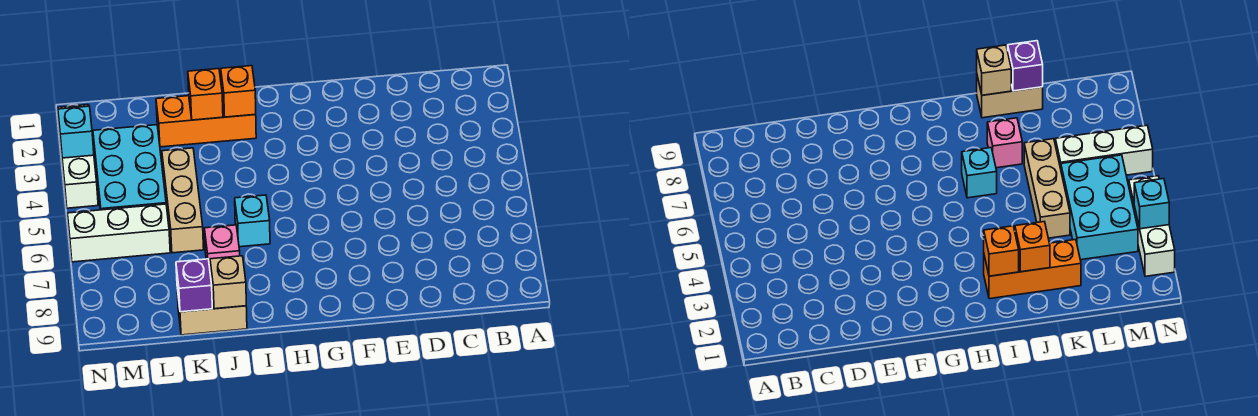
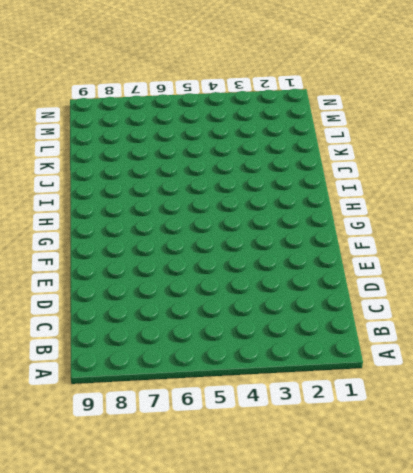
none -> orange brick I2:K2 level 1
none -> cyan brick I6 level 1
none -> pink brick J7 level 1

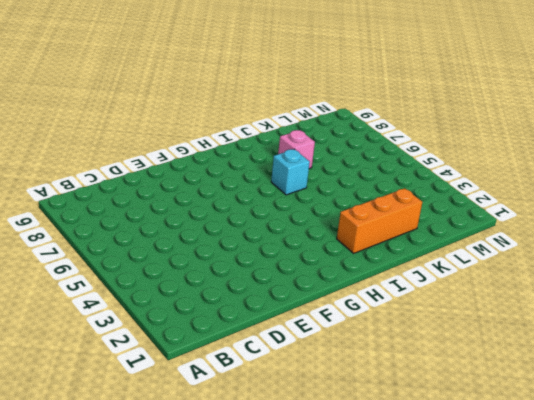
none -> tan brick J9:K9 level 1
none -> tan brick K4:K6 level 1
none -> cyan brick L3:M5 level 1

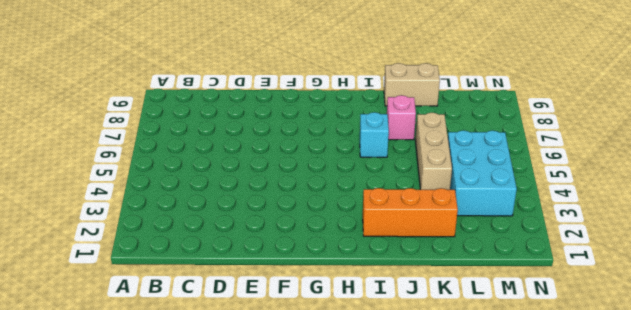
none -> white brick L6:N6 level 1
none -> white brick N2:N4 level 1
none -> orange brick I2 level 2

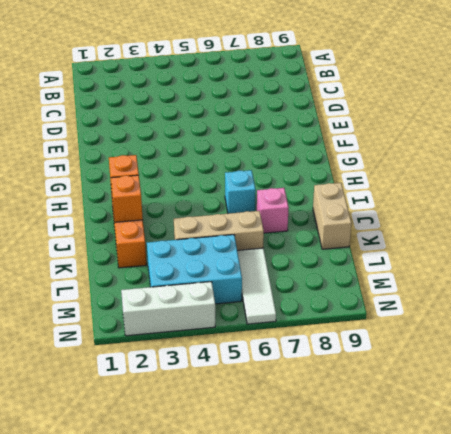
white tile L6:N6 level 1 -> white brick L6:N6 level 1
none -> tan brick J9 level 2
none -> purple brick K9 level 2
none -> cyan brick N3 level 2

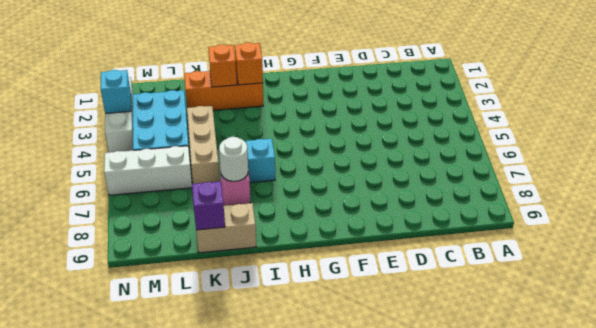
white round brick J7 level 2 -> none
none -> tan brick J9 level 2

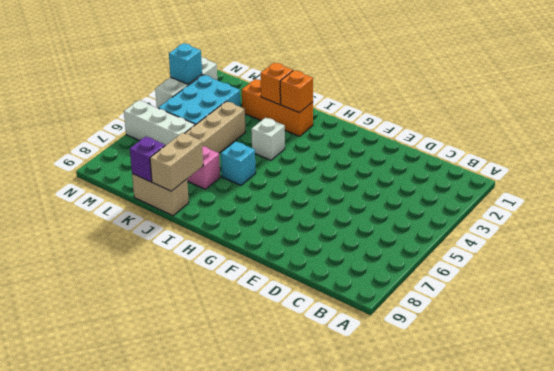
white brick I4 level 1 -> none
tan brick J8:J9 level 2 -> tan brick J9 level 2

